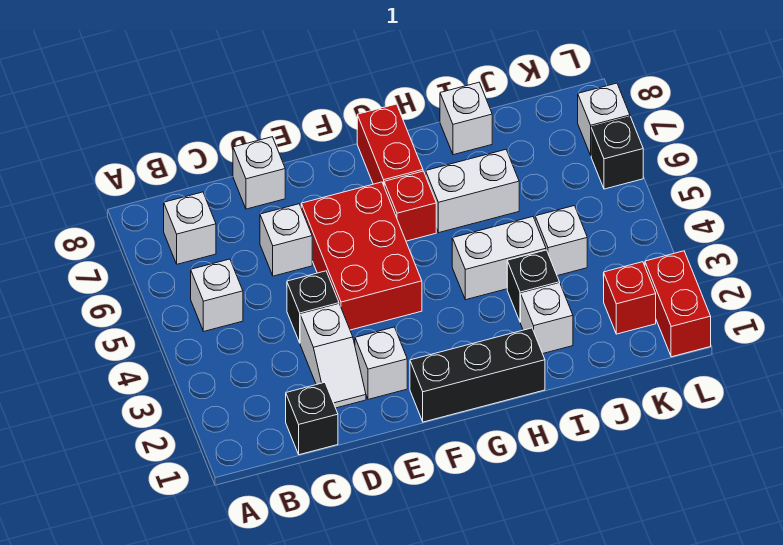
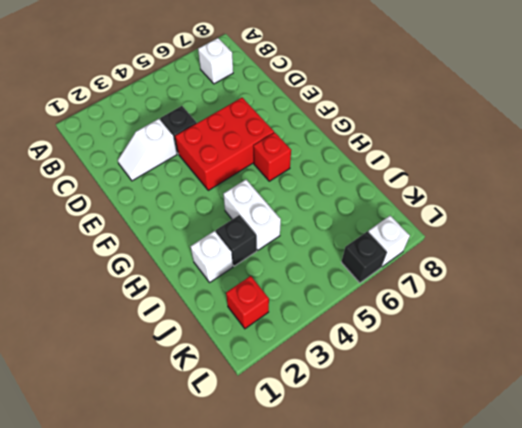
none -> white brick B5 level 1
none -> black brick C1 level 1
none -> white brick D6 level 1

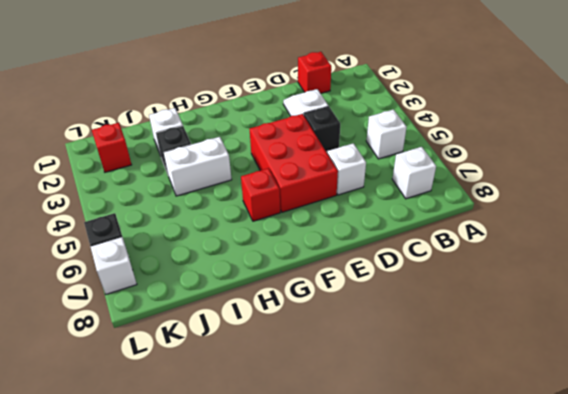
red brick C1 level 1 -> black brick C1 level 1
none -> white brick D8 level 1
none -> white brick E2 level 1
none -> black brick F1:H1 level 1

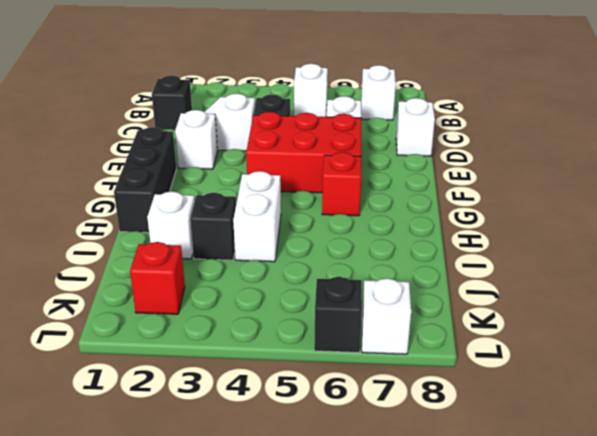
none -> red brick G7:G8 level 1
none -> white brick H6:I6 level 1
none -> white brick I8 level 1

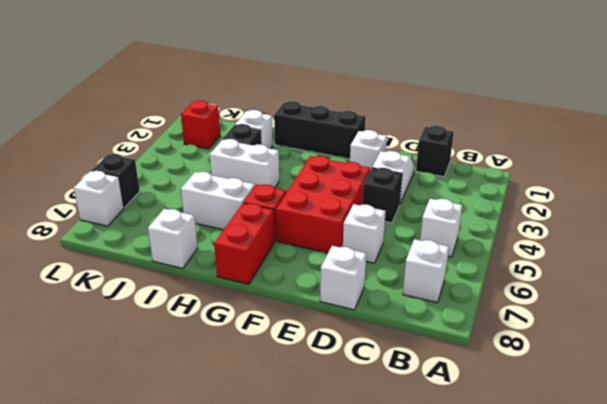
none -> white brick J4 level 1
none -> red brick L1:L2 level 1

